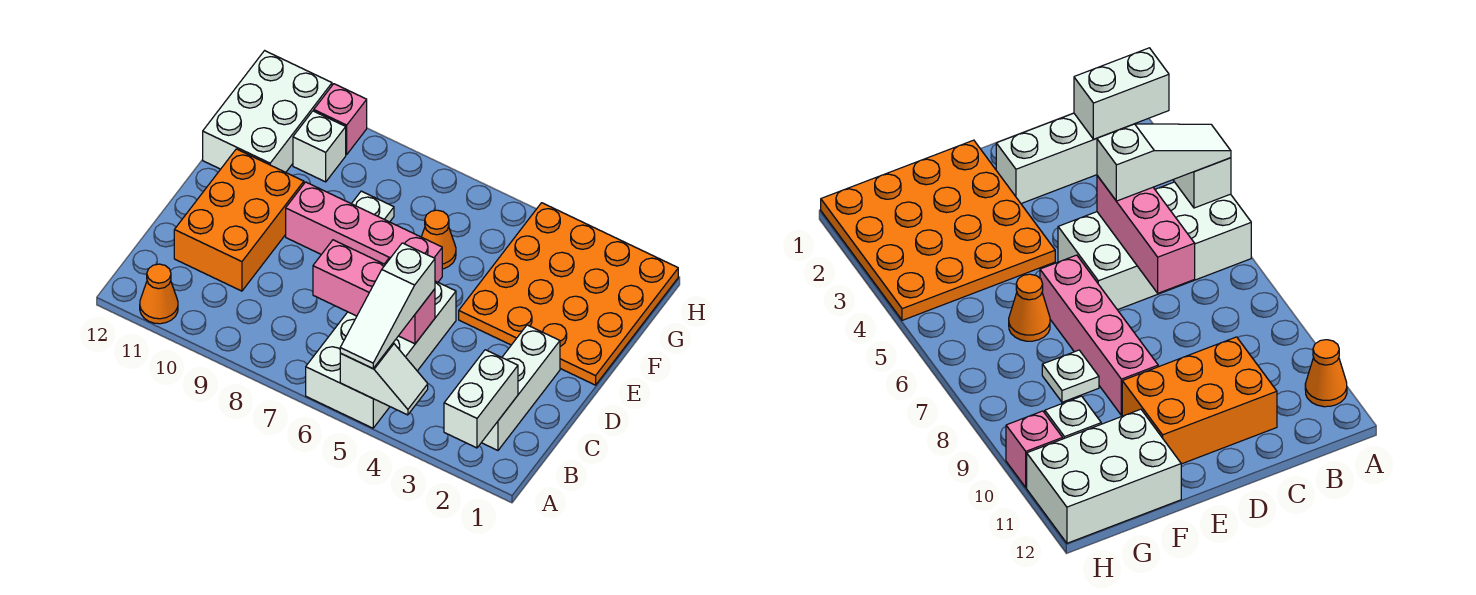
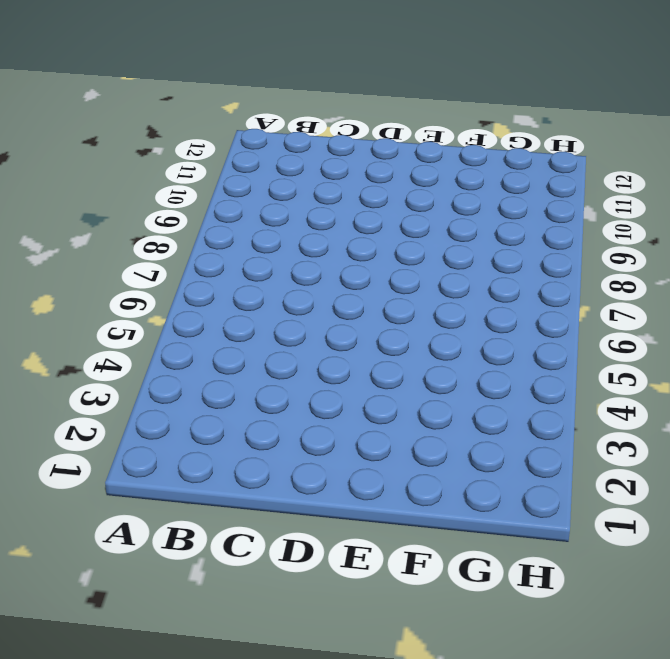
none -> white brick A5:D6 level 1
none -> orange cone A11 level 1
none -> white brick B2:D2 level 1

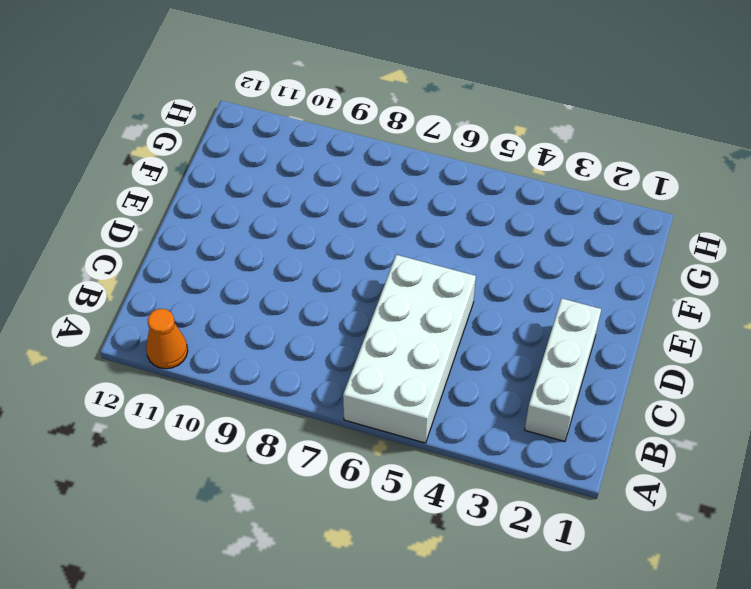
none -> orange brick C10:E11 level 1
none -> orange plate E1:H4 level 1
none -> pink brick E6:E9 level 1

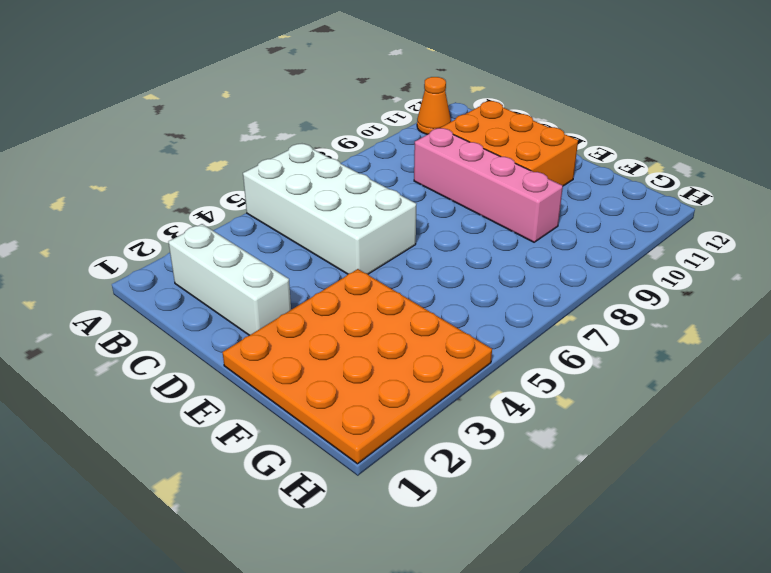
pink brick C9:F9 level 1 -> pink brick E6:E9 level 1
none -> orange cone F6 level 1
none -> white plate F8 level 1
none -> white brick F11:H12 level 1

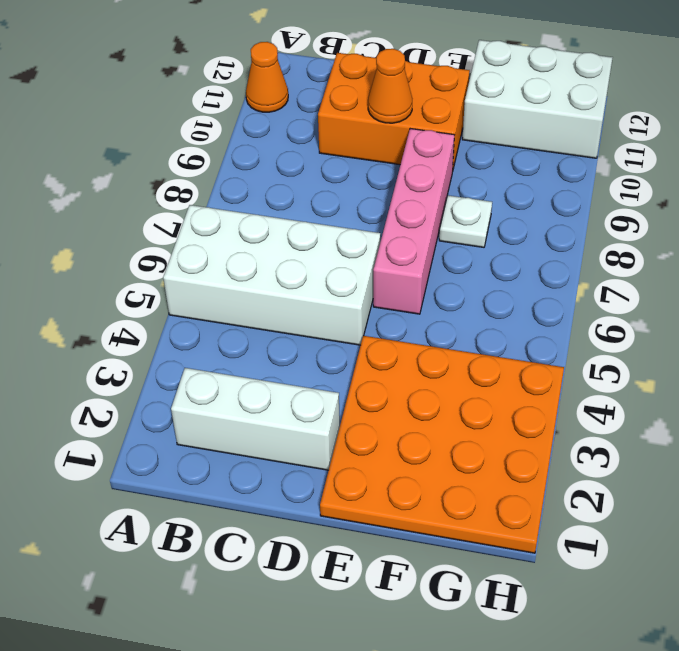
orange cone D10 level 2 -> orange cone F6 level 1
none -> white brick G10 level 1
none -> pink brick H10 level 1
none -> white brick A2:B2 level 2

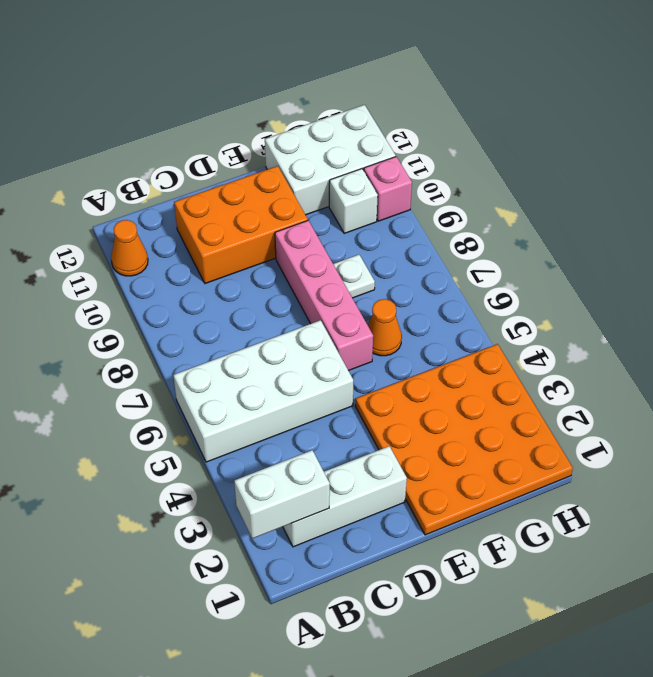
none -> white slope A4:A5 level 2 top 5
none -> pink brick C5:C7 level 2
none -> white slope A5:C5 level 3 top C

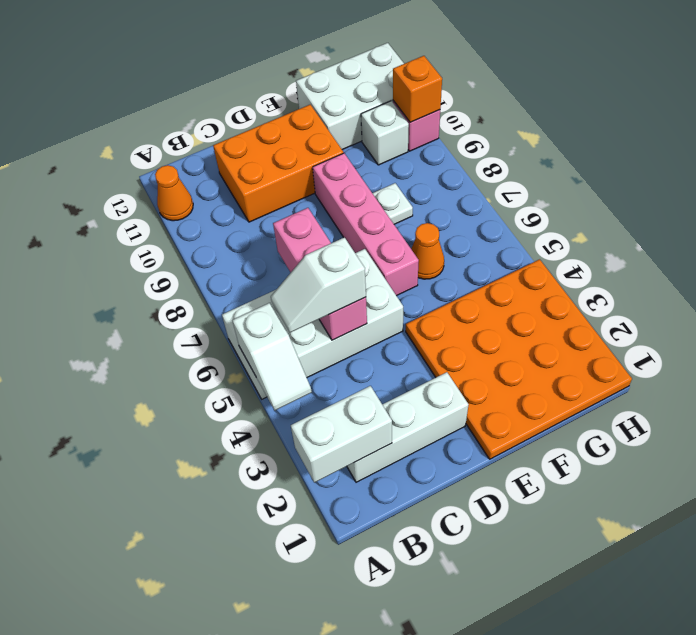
white slope B5:C5 level 3 top C -> white slope A5:C5 level 3 top C
orange brick H10 level 2 -> none

